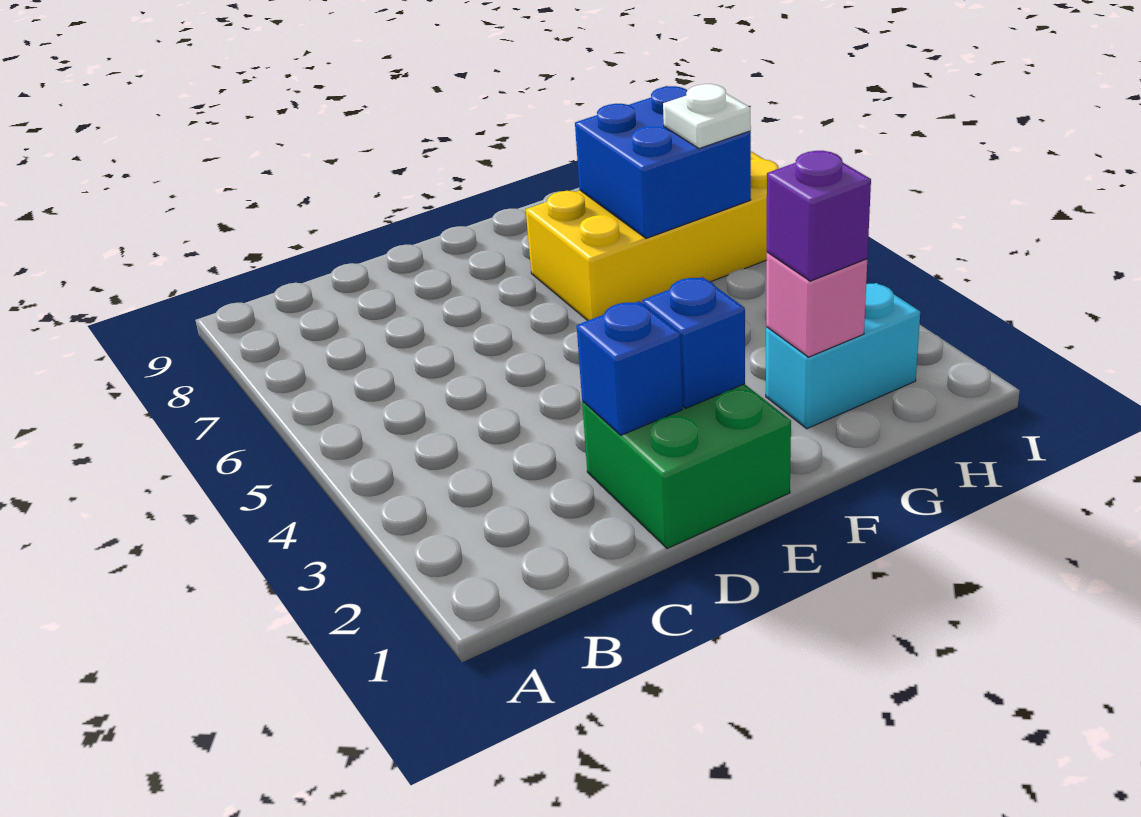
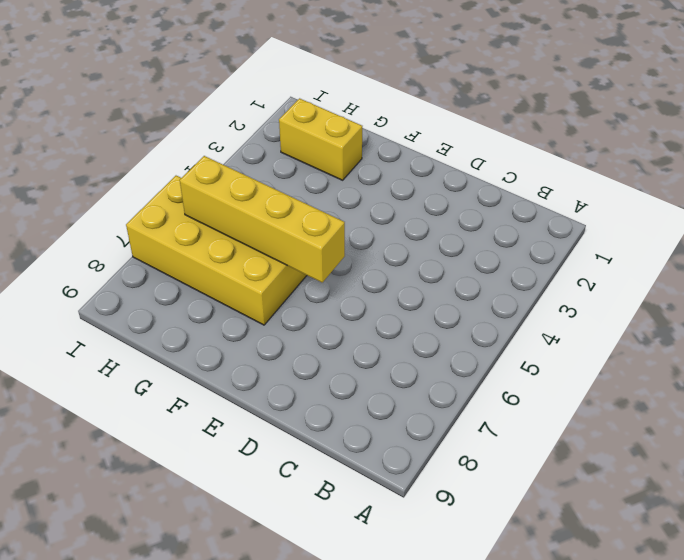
yellow brick E6:H6 level 2 -> blue brick G6:H7 level 2
yellow brick G2:H2 level 1 -> cyan brick G2:H2 level 1
none -> green brick D1:E2 level 1
none -> blue brick D2 level 2

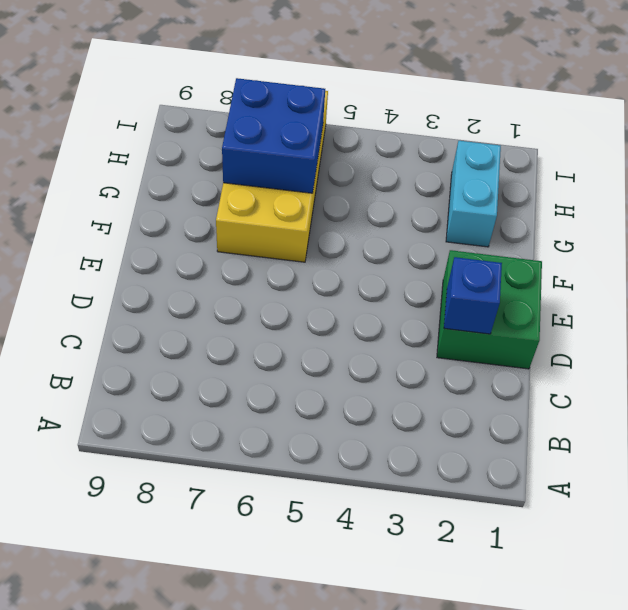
none -> blue brick E2 level 2
none -> pink brick G2 level 2

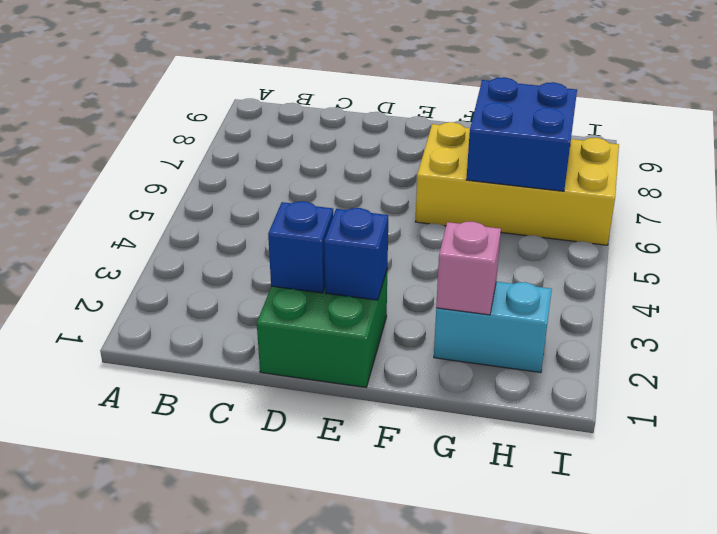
none -> purple brick G2 level 3
none -> white plate H6 level 3

